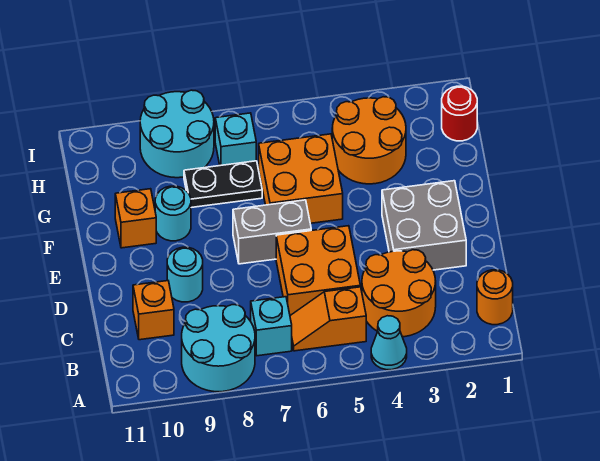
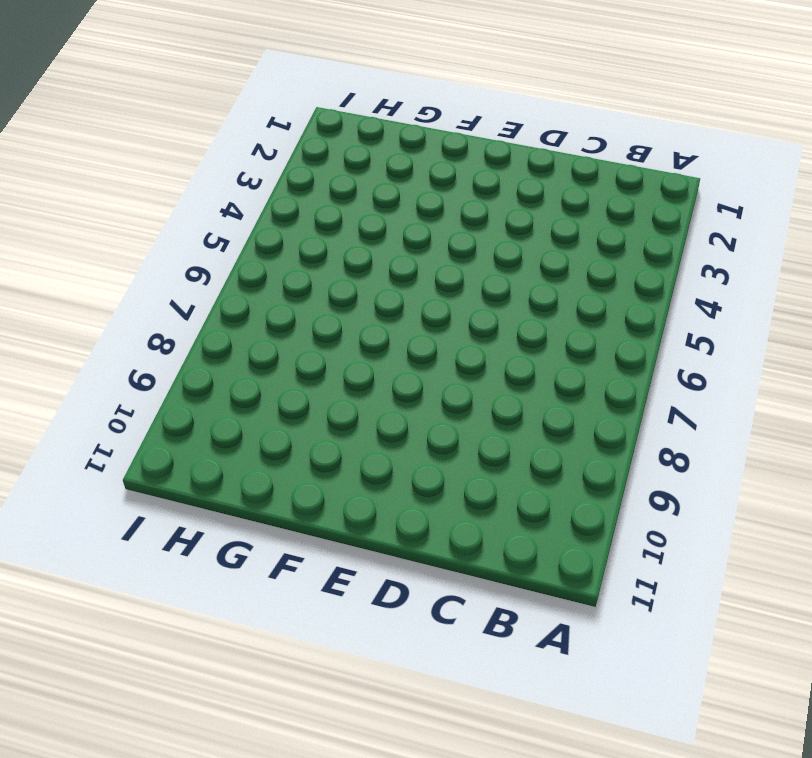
none -> cyan cone A4 level 1
none -> cyan round brick A8:B9 level 1
none -> orange round brick B1 level 1

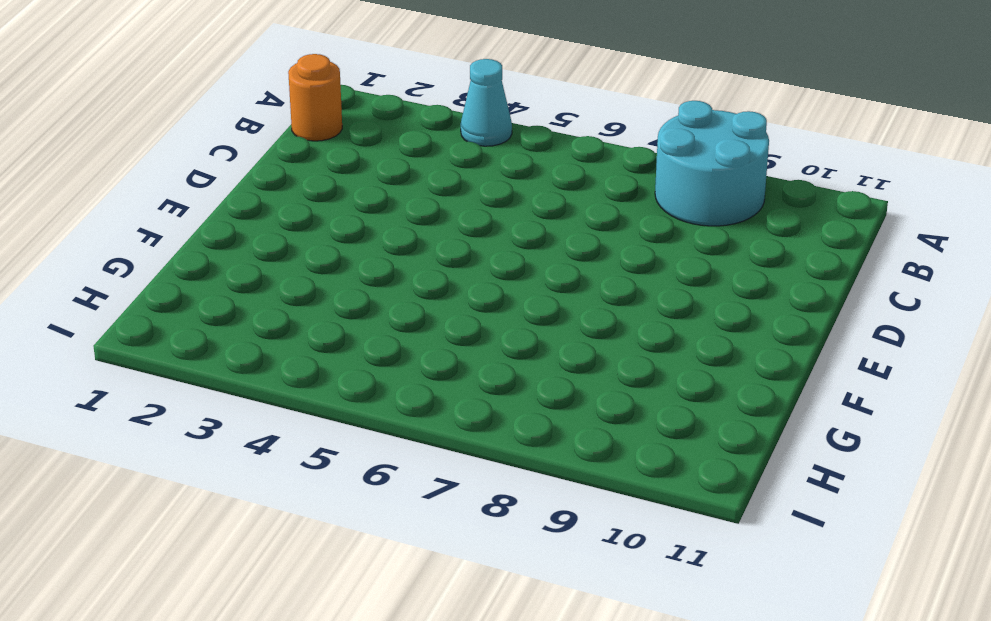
none -> orange round brick B3:C4 level 1
none -> orange slope B5:B6 level 1 top 5
none -> cyan brick B7 level 1

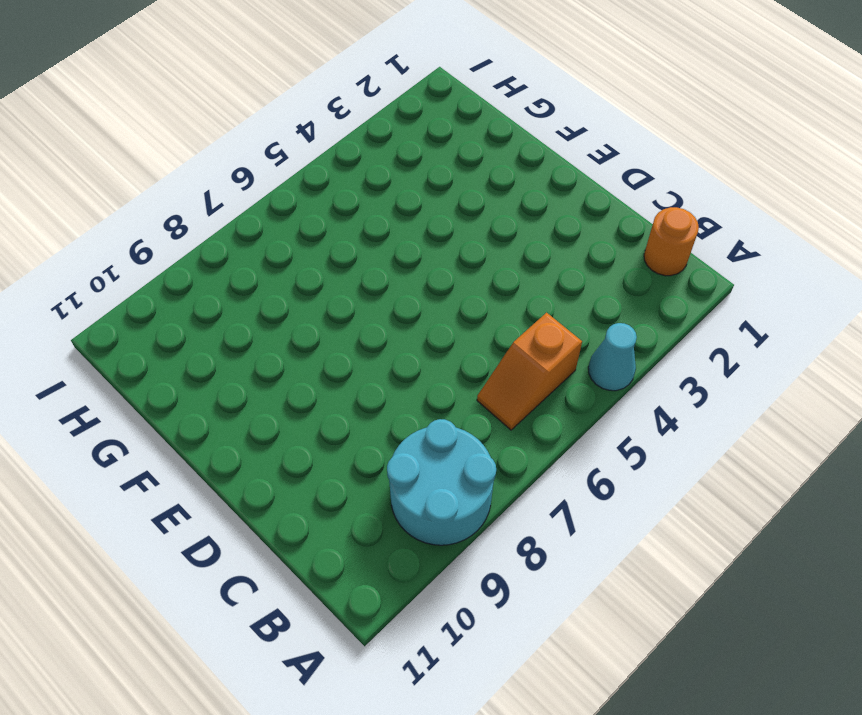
none -> orange round brick B3:C4 level 1
none -> cyan brick B7 level 1
none -> orange brick C5:D6 level 1

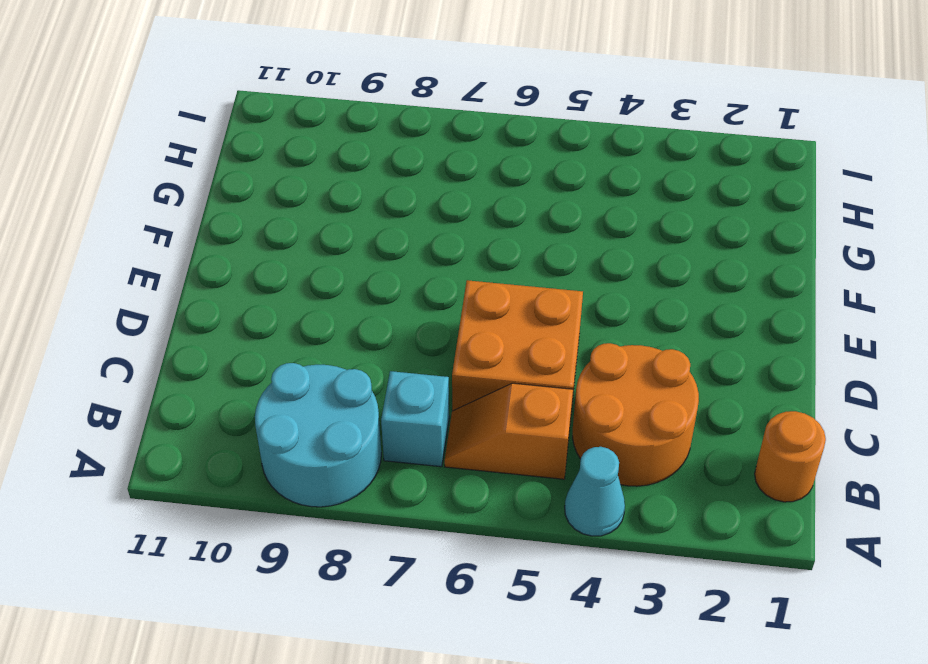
none -> orange brick C10 level 1
none -> grey brick D2:E3 level 1
none -> cyan round brick D9 level 1

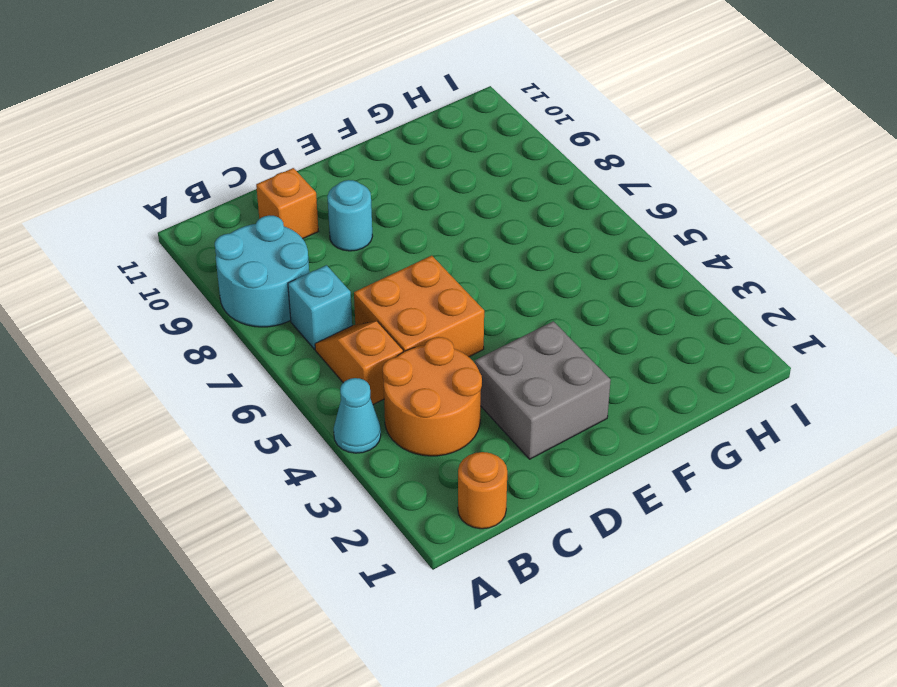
none -> grey brick E6:E7 level 1
none -> orange brick F5:G6 level 1
none -> cyan round brick F9 level 1

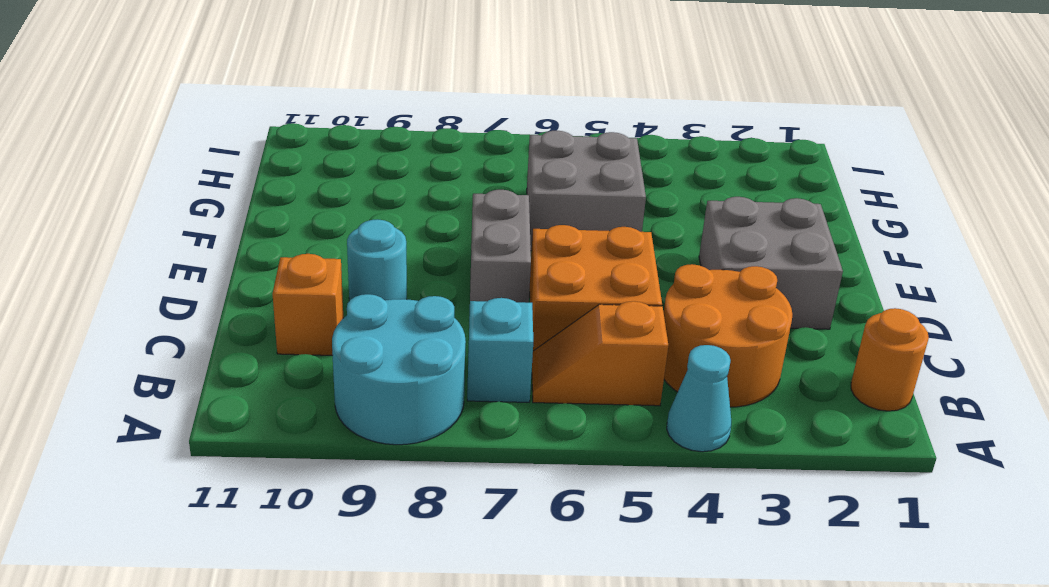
grey brick D7:E7 level 1 -> grey brick E6:E7 level 1
grey brick F5:G6 level 1 -> orange brick F5:G6 level 1
none -> cyan round brick F9 level 1
none -> orange brick F10 level 1
none -> orange round brick G3:H4 level 1

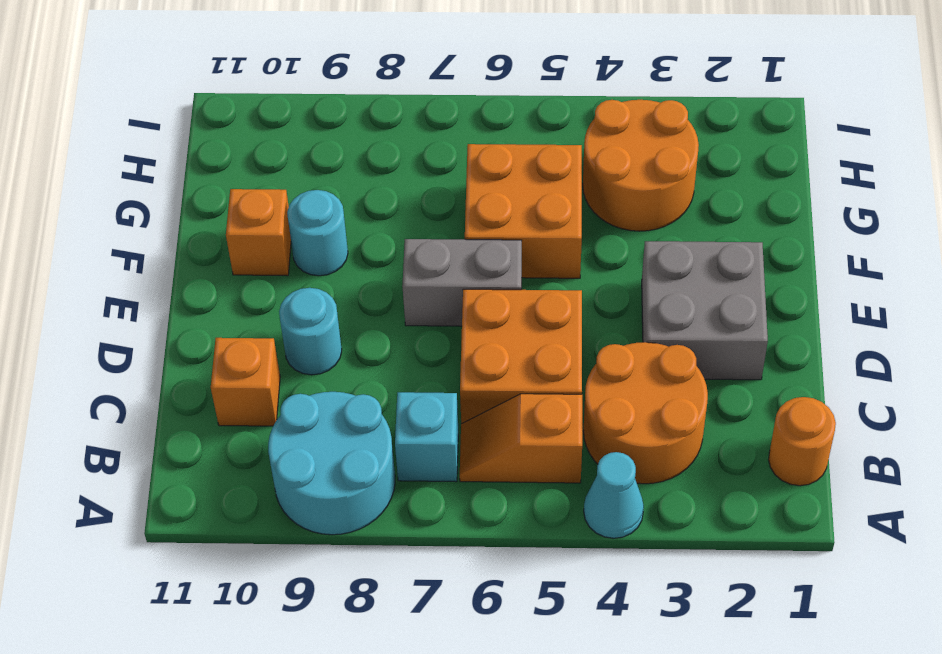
none -> black plate G7:G8 level 1
none -> red round brick H1 level 1
none -> cyan brick H7 level 1

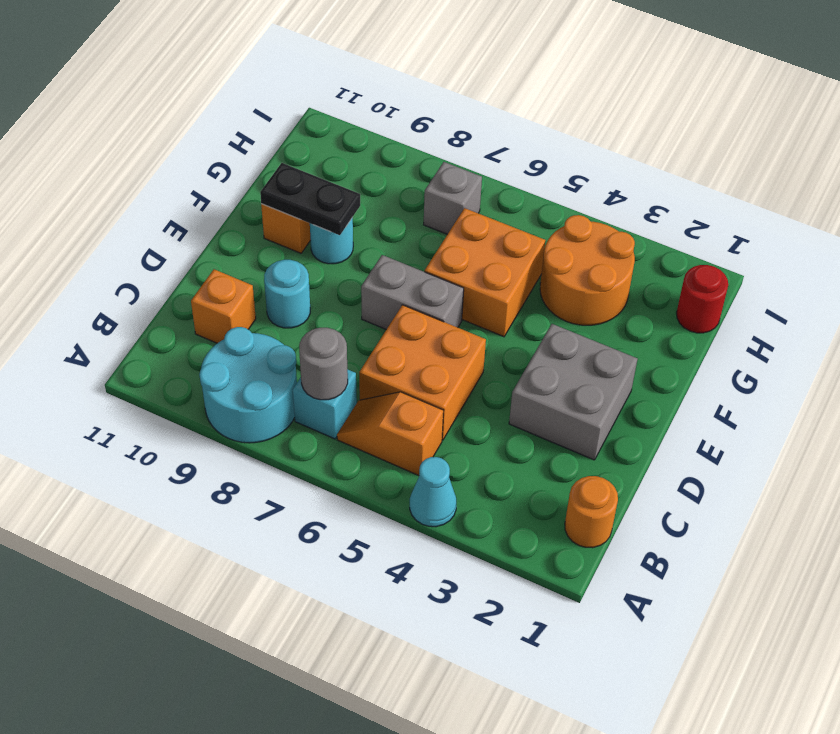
grey round brick B7 level 2 -> none
black plate F9:F10 level 2 -> black plate G7:G8 level 1
grey brick H7 level 1 -> cyan brick H7 level 1
none -> orange round brick B3:C4 level 1
none -> cyan round brick H8:I9 level 1

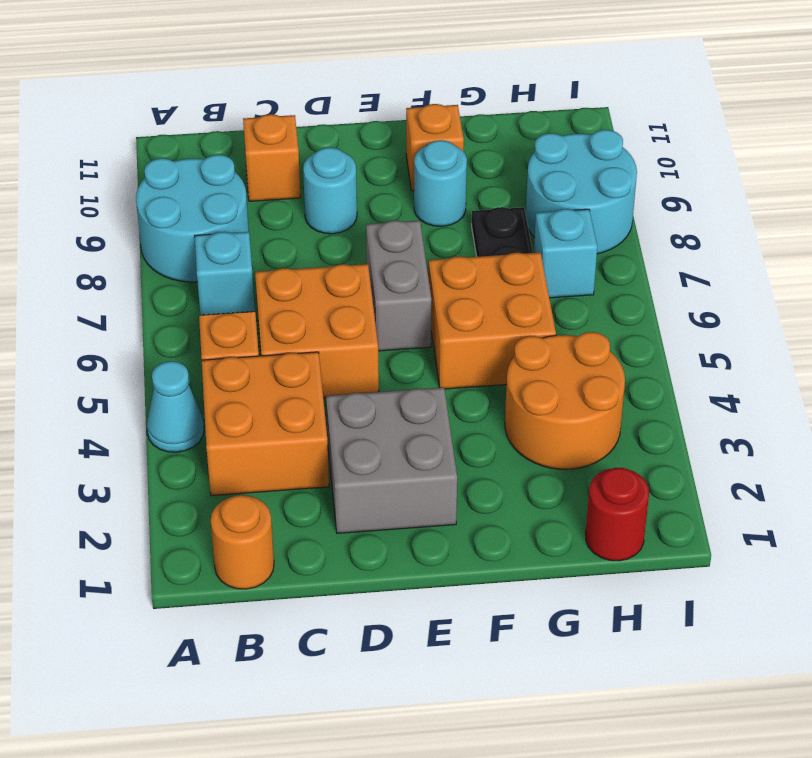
orange brick B3:C4 level 1 -> orange round brick B3:C4 level 1

